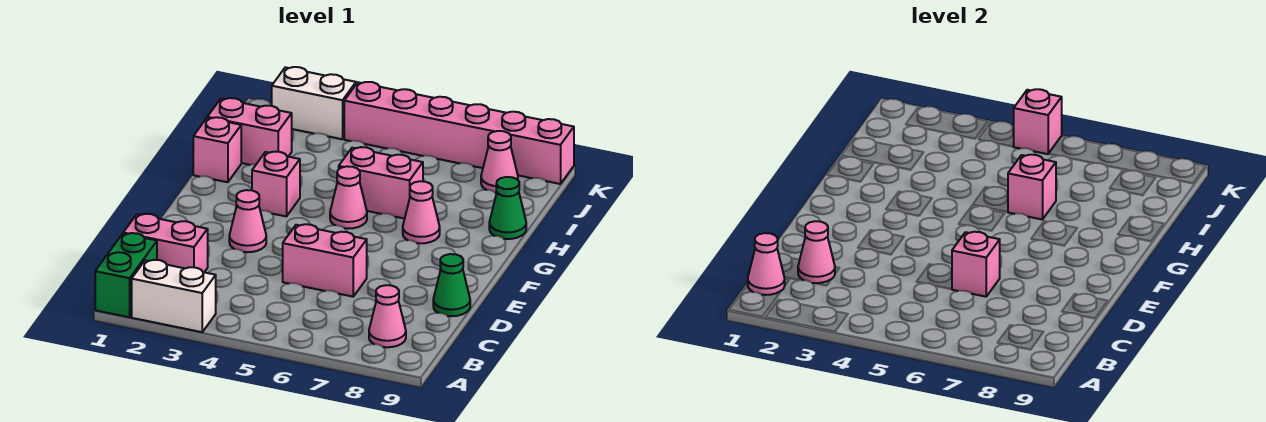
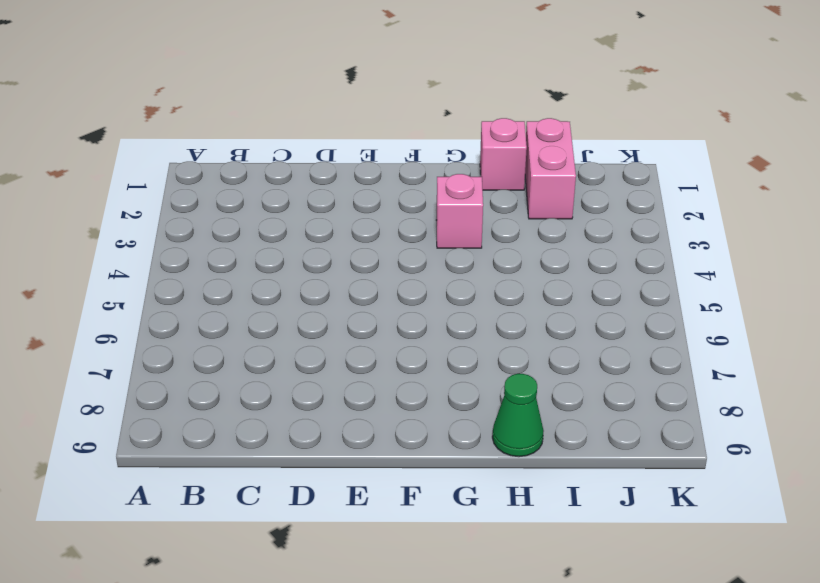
none -> green brick A1:B1 level 1
none -> white brick A2:A3 level 1
none -> pink cone B8 level 1

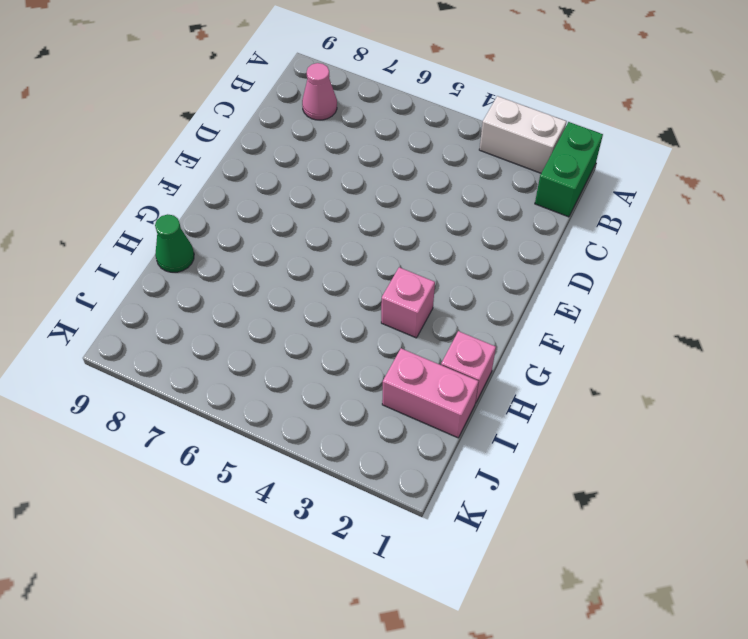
none -> pink brick C1:C2 level 1
none -> pink brick D5:D6 level 1
none -> green cone D9 level 1

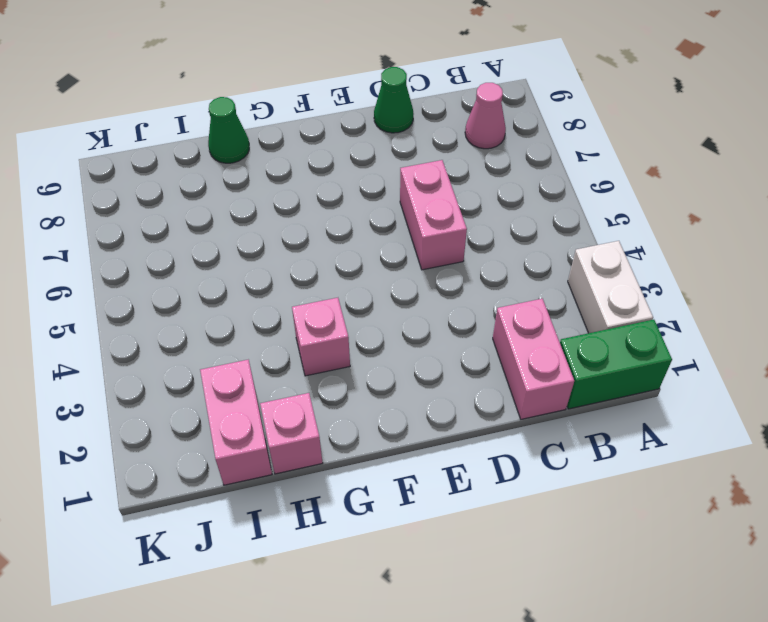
none -> pink cone E3 level 1
none -> pink cone G5 level 1
none -> pink cone G7 level 1

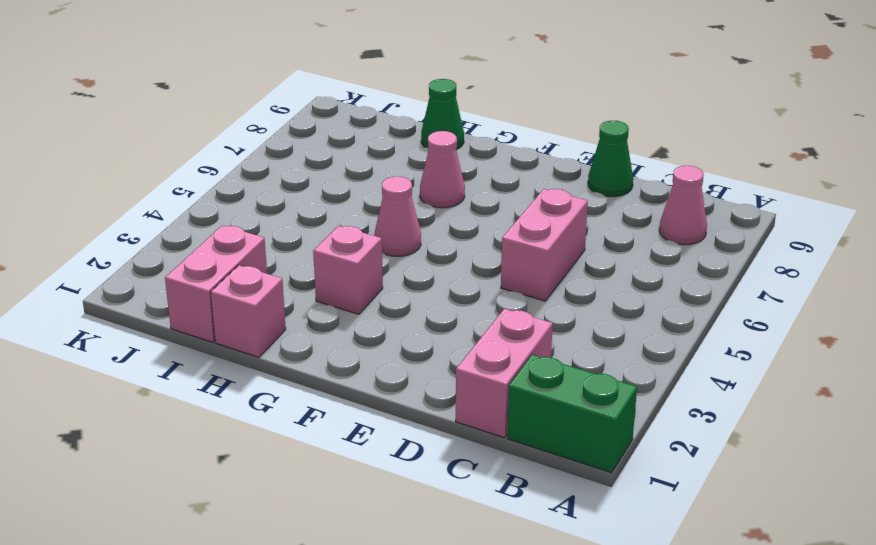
none -> white brick A2:A3 level 1
none -> pink cone E3 level 1
none -> pink brick H5:H6 level 1

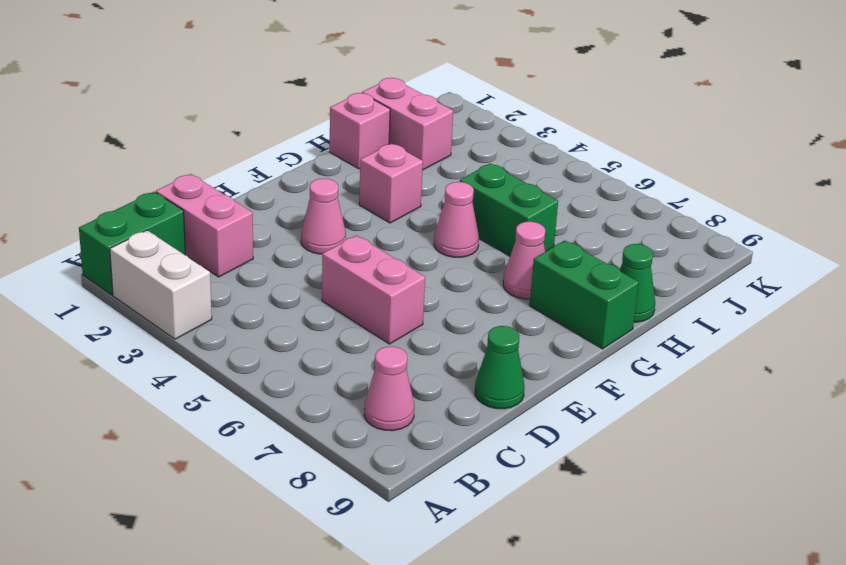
green brick G8:G9 level 1 -> none
green brick H5:H6 level 1 -> pink brick H5:H6 level 1
none -> pink cone J8 level 1
none -> white brick K2:K3 level 1
none -> pink brick K4:K9 level 1

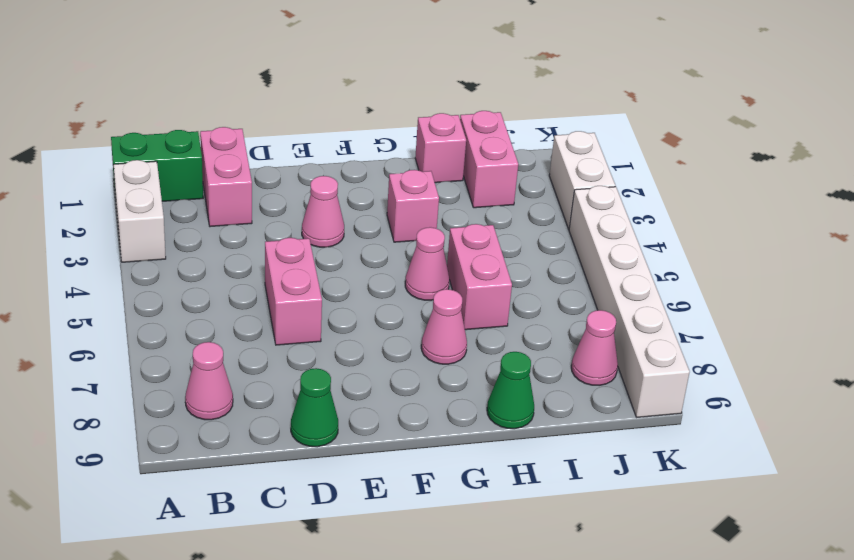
white brick K4:K9 level 1 -> pink brick K4:K9 level 1
none -> pink cone B1 level 2
none -> pink cone C2 level 2
none -> pink brick D6 level 2

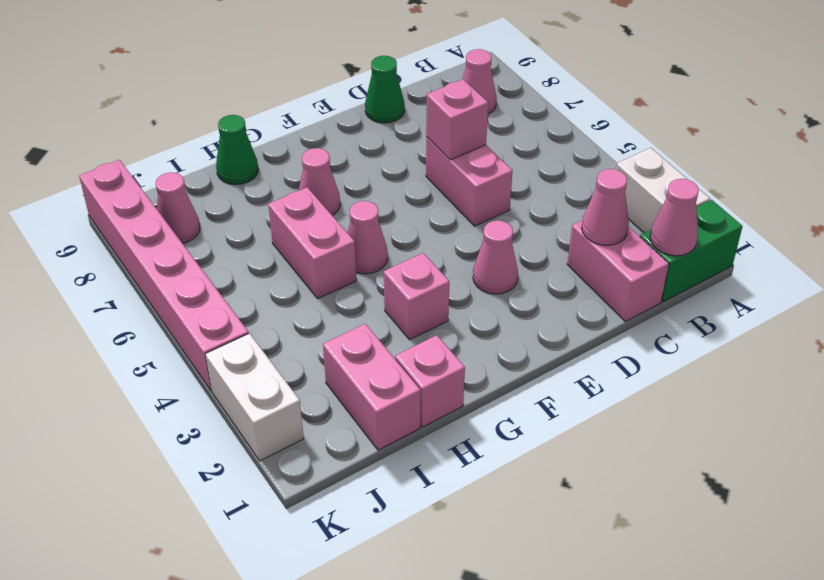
none -> pink brick H6 level 2
none -> pink brick K5 level 2

